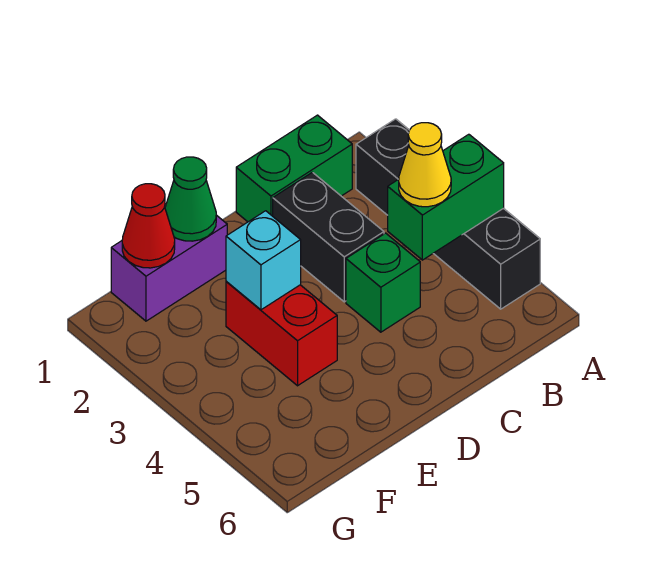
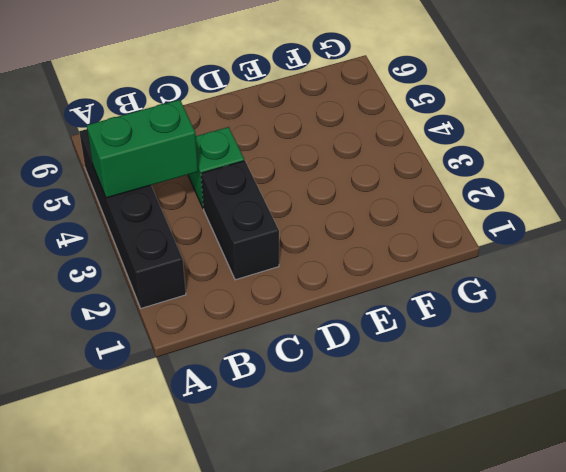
none -> green brick B1:C1 level 1
none -> purple brick E1:F1 level 1

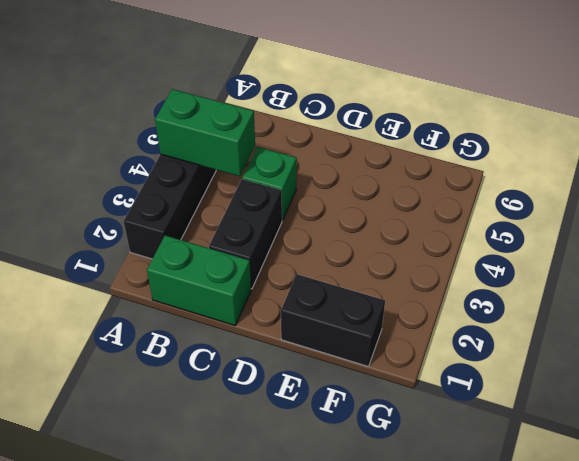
black brick E1:F1 level 1 -> purple brick E1:F1 level 1
none -> red brick E3:E4 level 1
none -> green cone E1 level 2

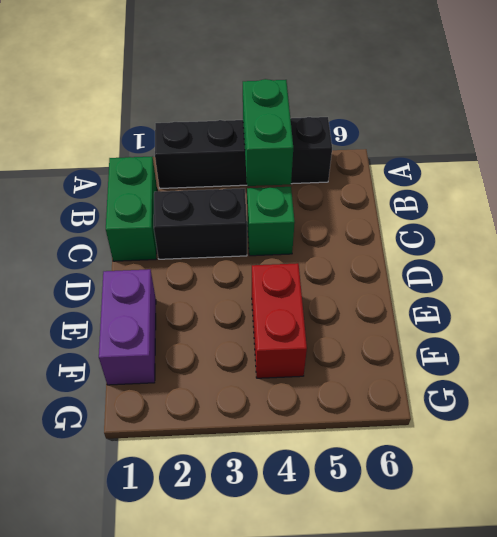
red brick E4:F4 level 1 -> red brick E3:E4 level 1
none -> green cone E1 level 2
none -> cyan brick E3 level 2

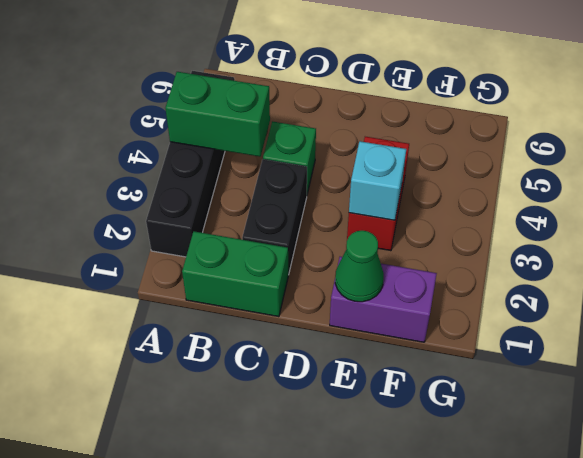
none -> red cone F1 level 2
none -> yellow cone B4 level 3

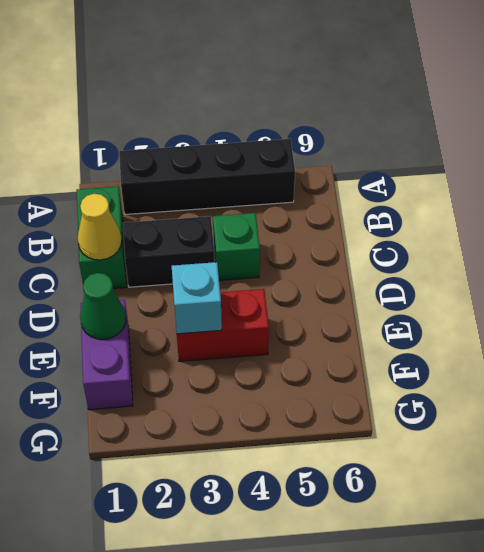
yellow cone C1 level 2 -> yellow cone B4 level 3
none -> green brick A4:B4 level 2
none -> red cone F1 level 2

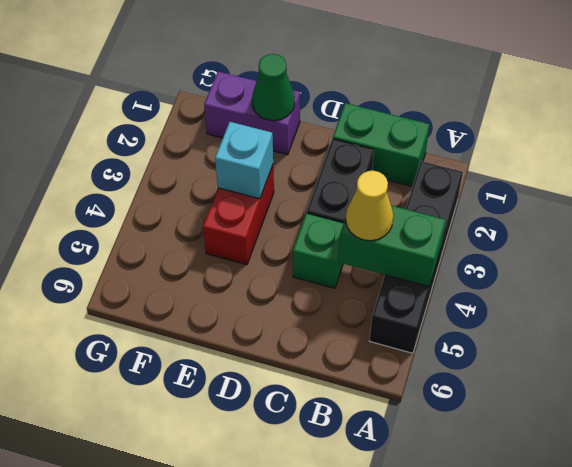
none -> red cone F1 level 2

